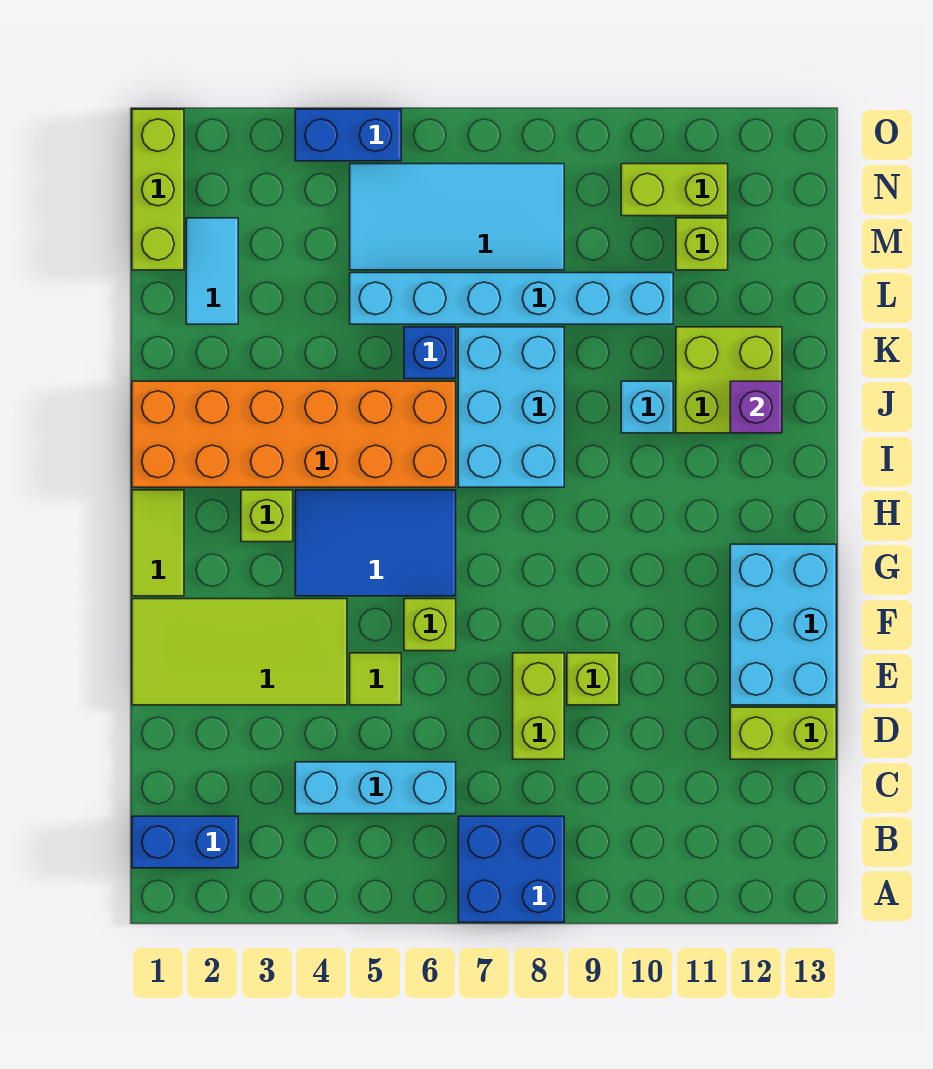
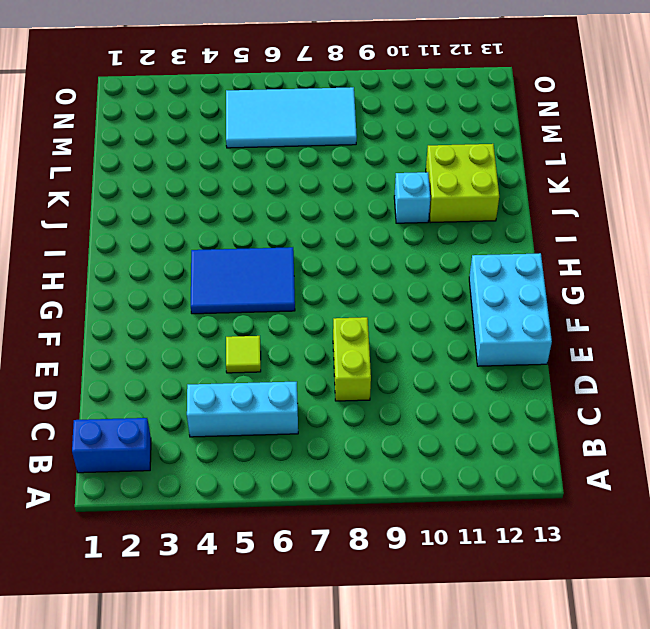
none -> blue brick A7:B8 level 1
none -> lime brick D12:D13 level 1
none -> lime tile E1:F4 level 1

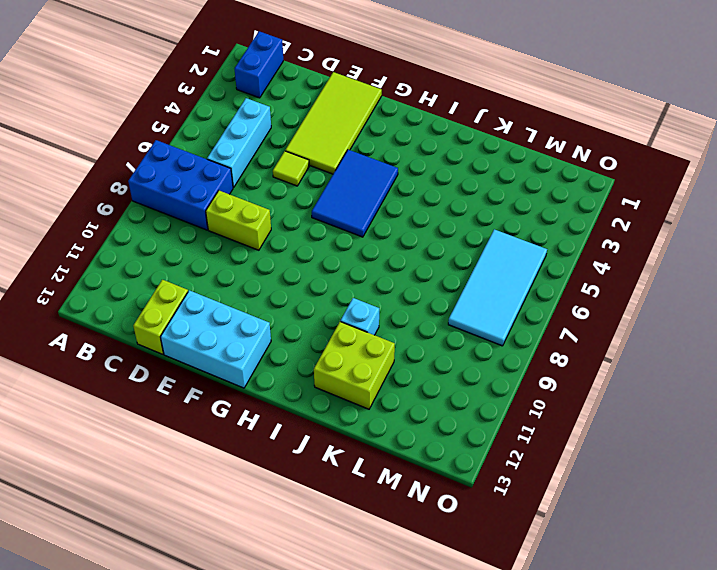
blue brick A7:C8 level 1 -> blue brick A7:B8 level 1
none -> lime brick E9 level 1
none -> lime brick F6 level 1
none -> lime tile G1:H1 level 1

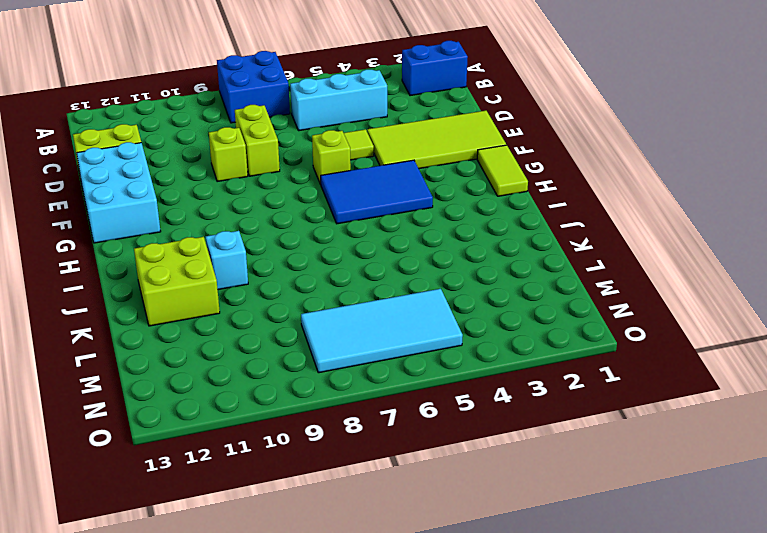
none -> lime brick H3 level 1
none -> orange brick I1:J6 level 1
none -> cyan brick I7:K8 level 1

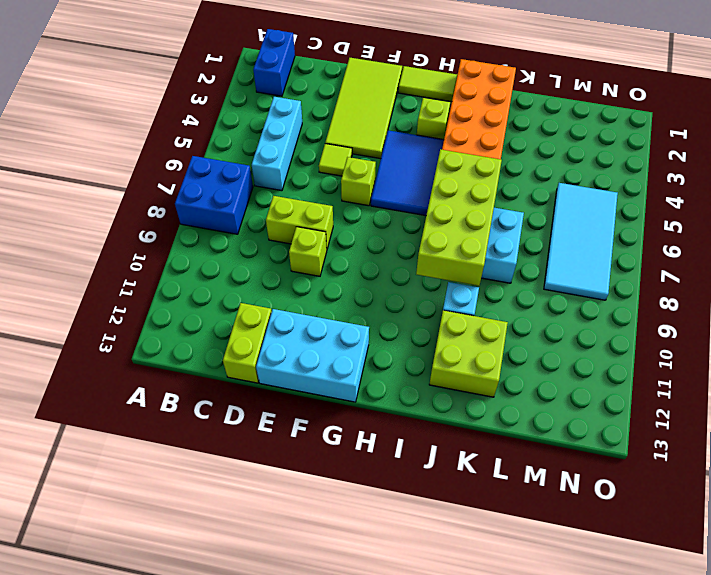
lime brick I6:J9 level 2 -> none
none -> blue brick K6 level 1
none -> cyan tile L2:M2 level 1
none -> cyan brick L5:L10 level 1

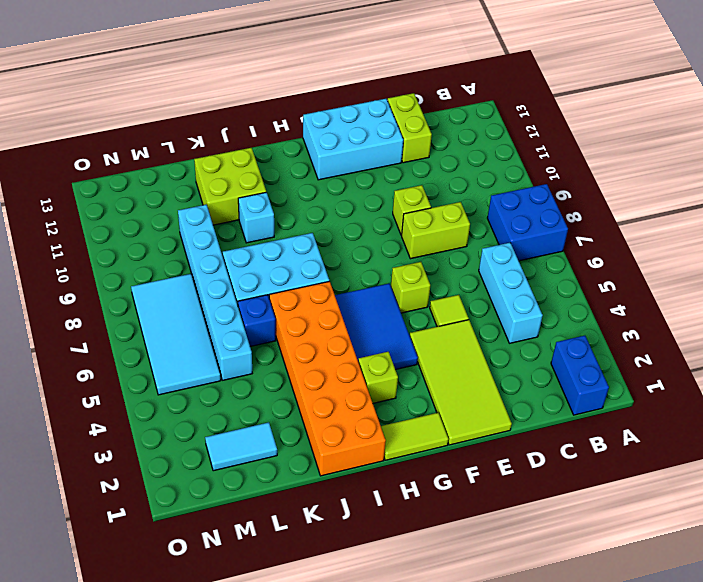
none -> lime brick M1:O1 level 1
none -> lime brick M11 level 1
none -> lime brick N10:N11 level 1

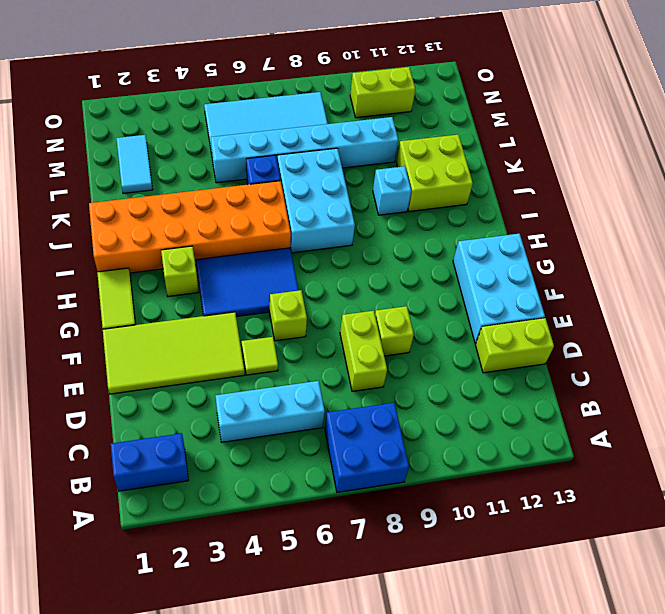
none -> lime brick M1:O1 level 1
none -> lime brick M11 level 1
none -> blue brick O4:O5 level 1

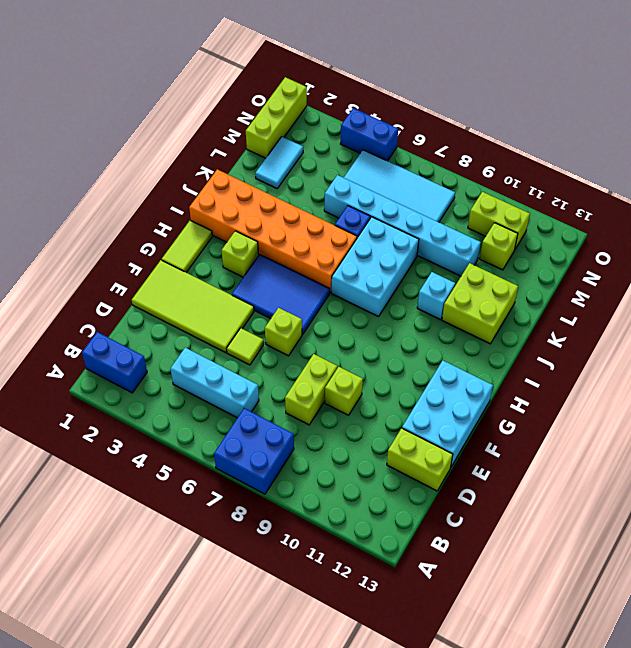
none -> purple brick J12 level 2

